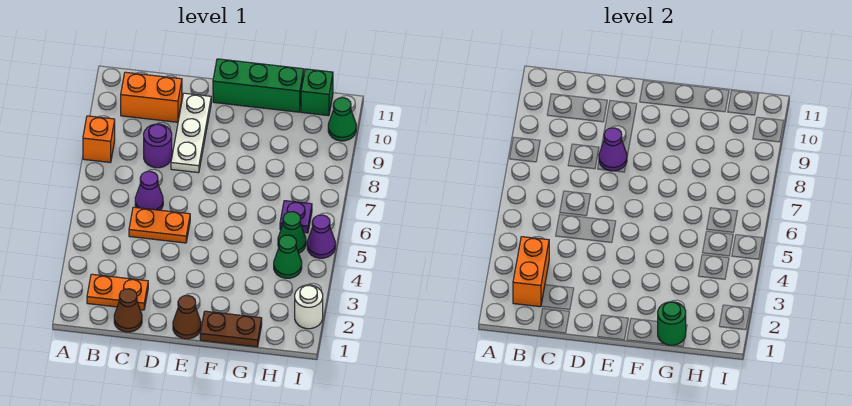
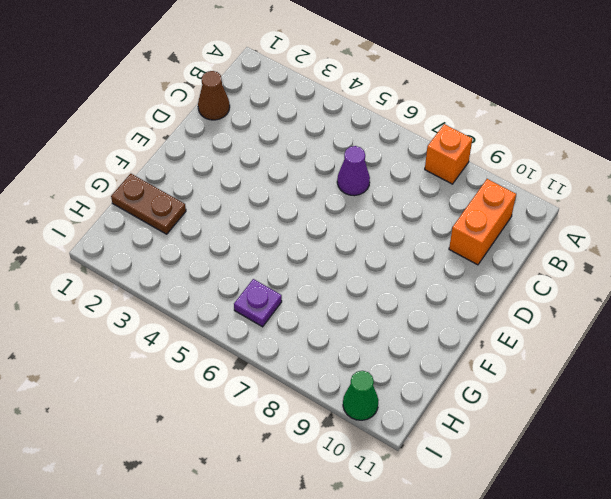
brown plate G1:G2 level 1 -> brown plate F1:G1 level 1
none -> orange plate B2:C2 level 1
none -> orange plate C5:D5 level 1
none -> purple round brick C8 level 1

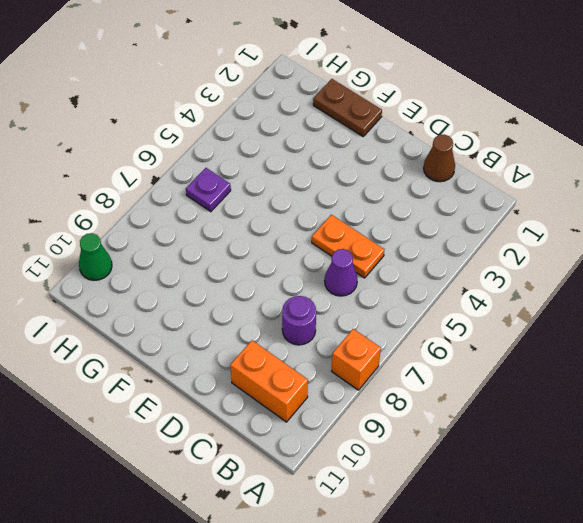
none -> orange plate B2:C2 level 1
none -> white plate D8:D10 level 1
none -> brown cone E1 level 1

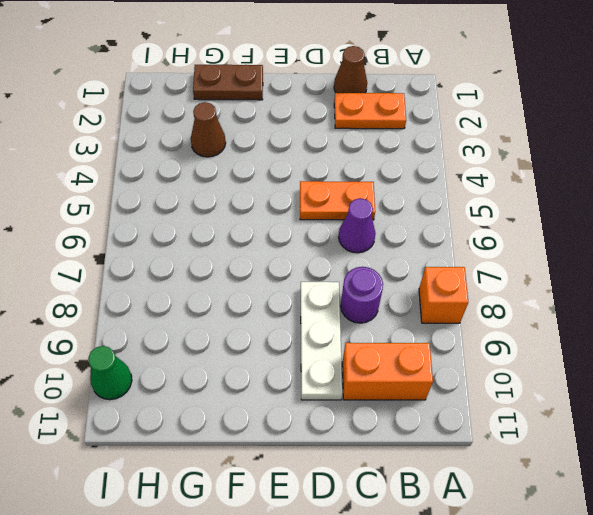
brown cone G3 level 1 -> brown cone E1 level 1
none -> green brick E11:G11 level 1
none -> green cone H4 level 1
none -> green cone H5 level 1

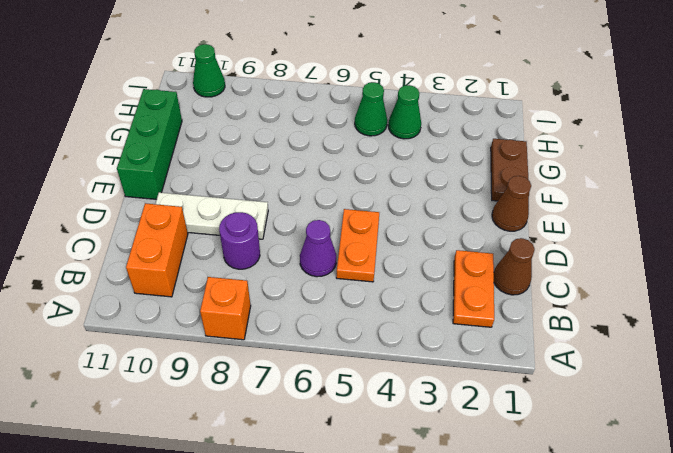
none -> purple plate H6 level 1
none -> green brick H11 level 1
none -> white round brick I2 level 1

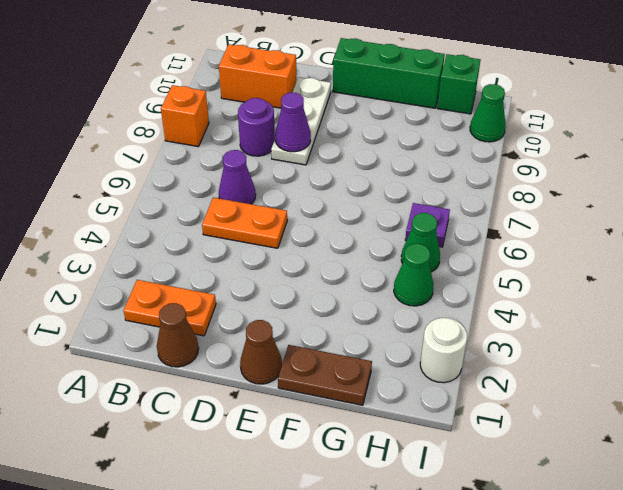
none -> purple cone I5 level 1
none -> orange brick B2:B3 level 2
none -> green round brick G1 level 2

